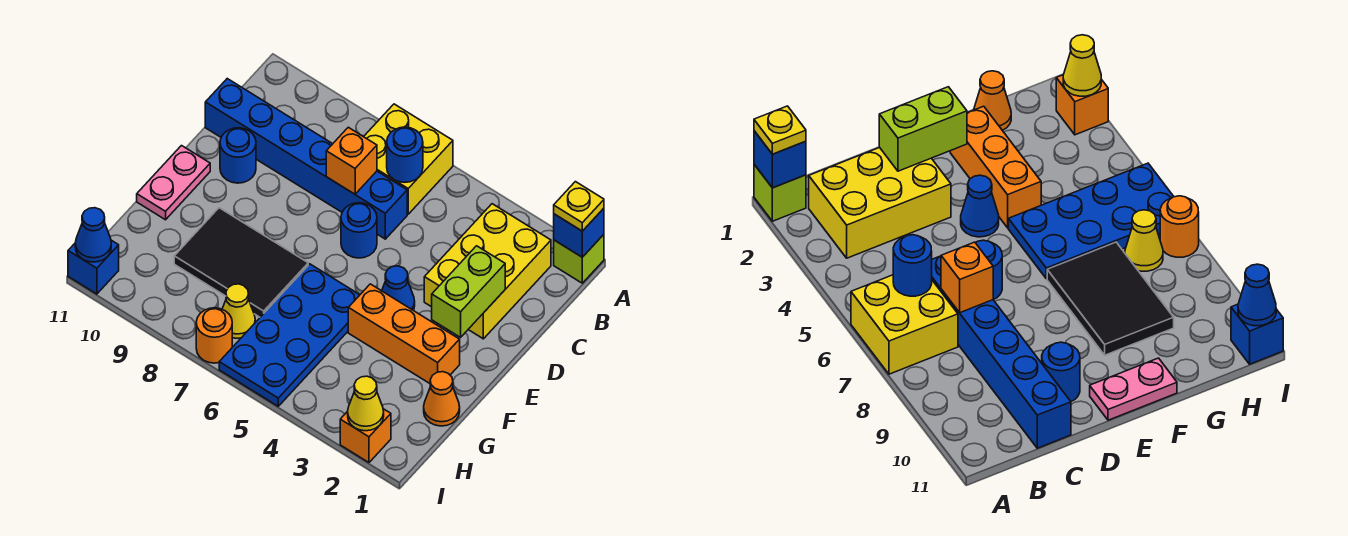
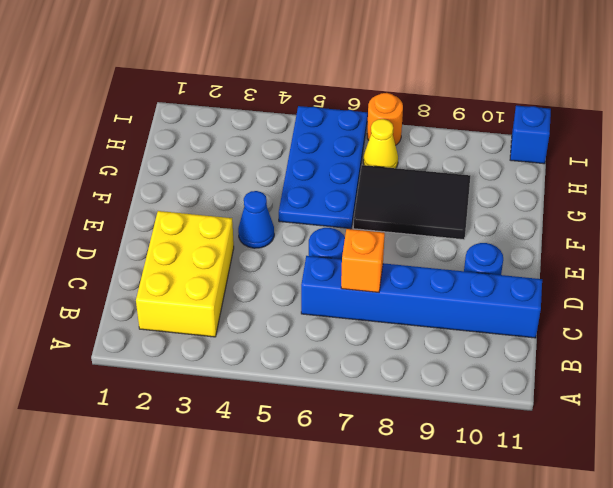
none -> lime brick A1 level 1
none -> yellow brick A6:B7 level 1
none -> pink plate E11:F11 level 1

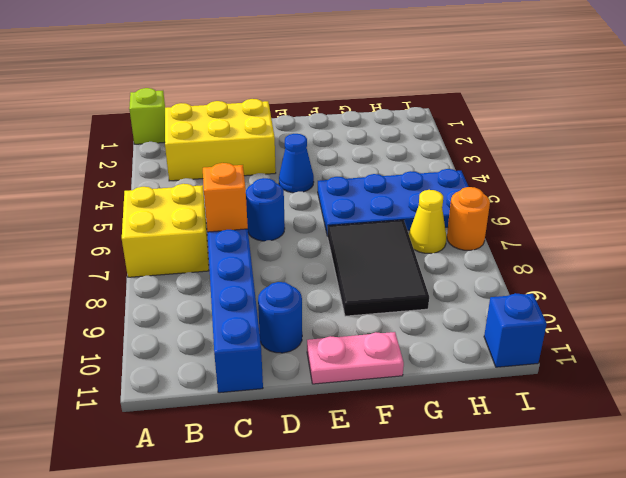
none -> orange brick F2:F4 level 1
none -> orange cone G1 level 1
none -> orange brick I2 level 1

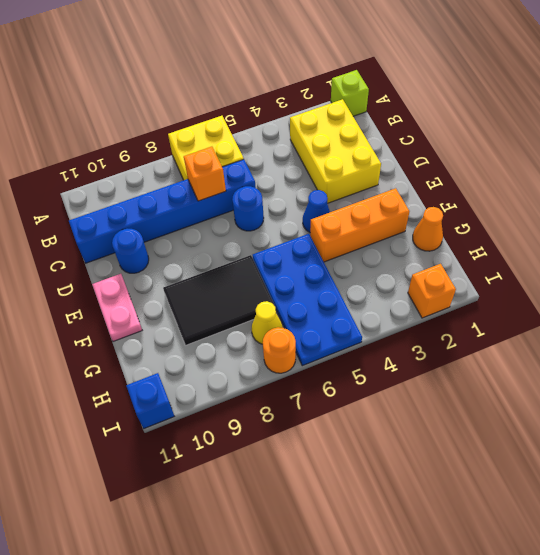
none -> blue brick A1 level 2
none -> blue round brick B6 level 2
none -> lime brick D2:E2 level 2

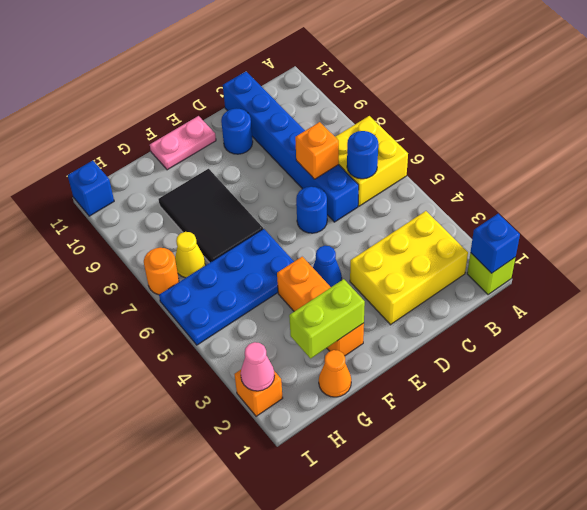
lime brick F2:G2 level 2 -> lime brick D2:E2 level 2
pink cone I2 level 2 -> yellow cone I2 level 2
none -> blue cone I11 level 2
none -> yellow plate A1 level 3

